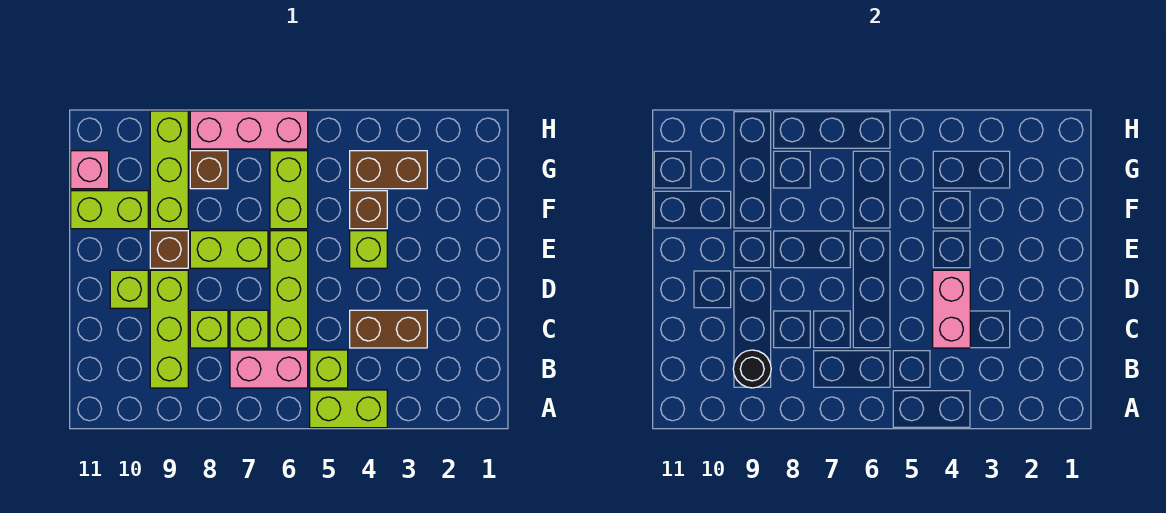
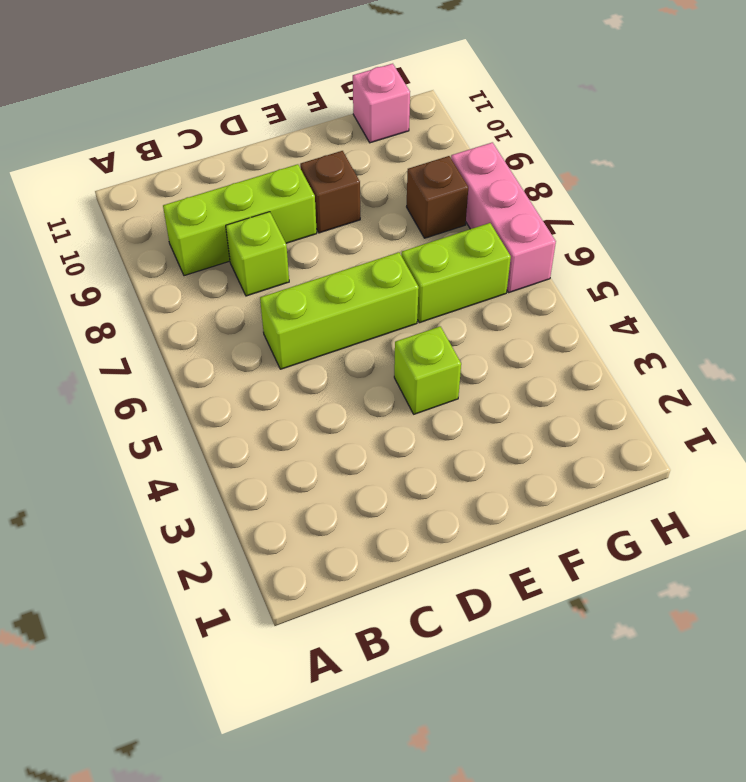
none -> lime brick A4:A5 level 1
none -> lime brick B5 level 1
none -> pink brick B6:B7 level 1

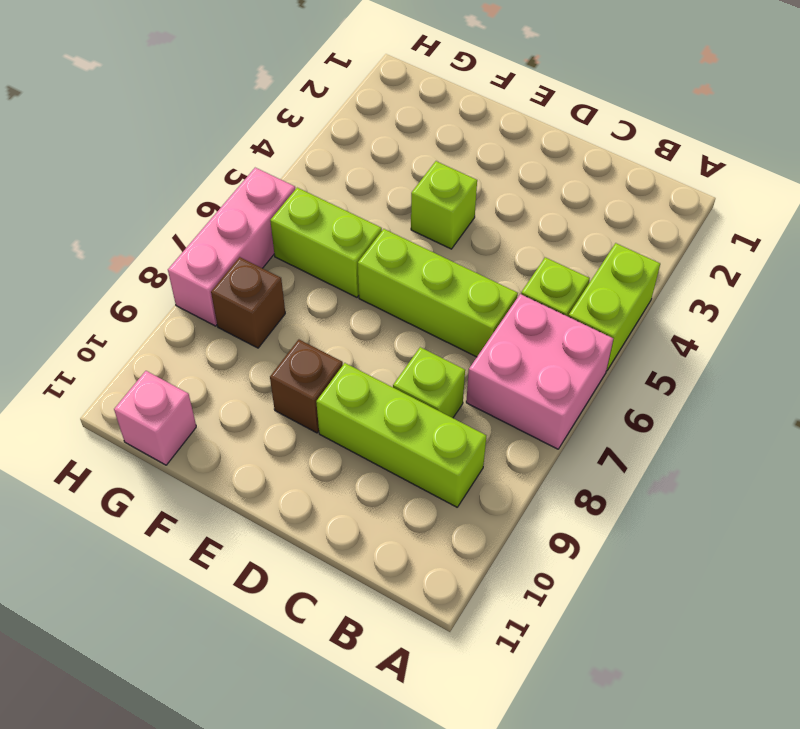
pink brick A6:B7 level 1 -> pink brick B6:B7 level 1
none -> brown brick C3:C4 level 1
none -> lime brick C7 level 1
none -> lime brick D10 level 1

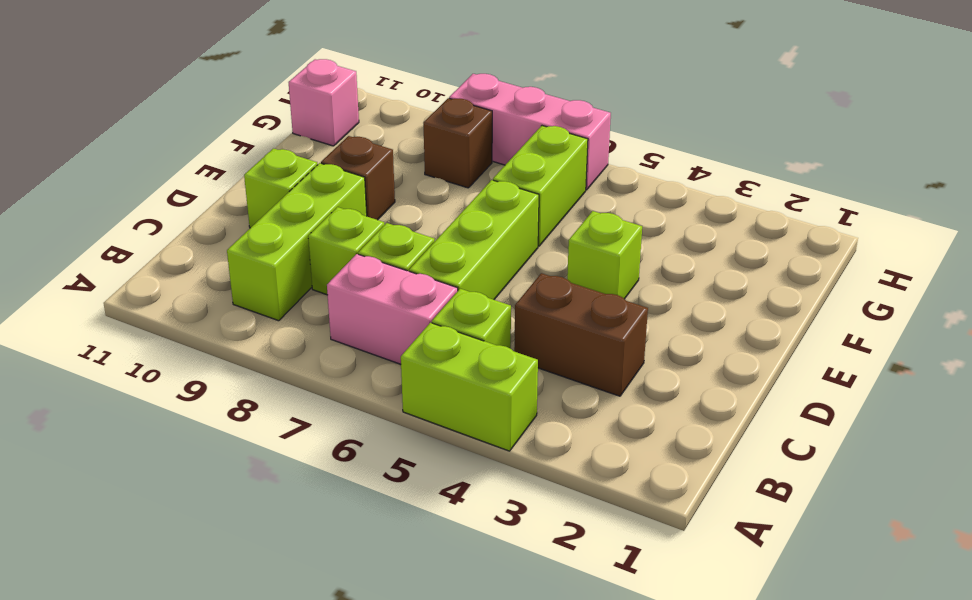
none -> lime brick E7:E8 level 1
none -> brown brick F4 level 1
none -> lime brick F9:H9 level 1

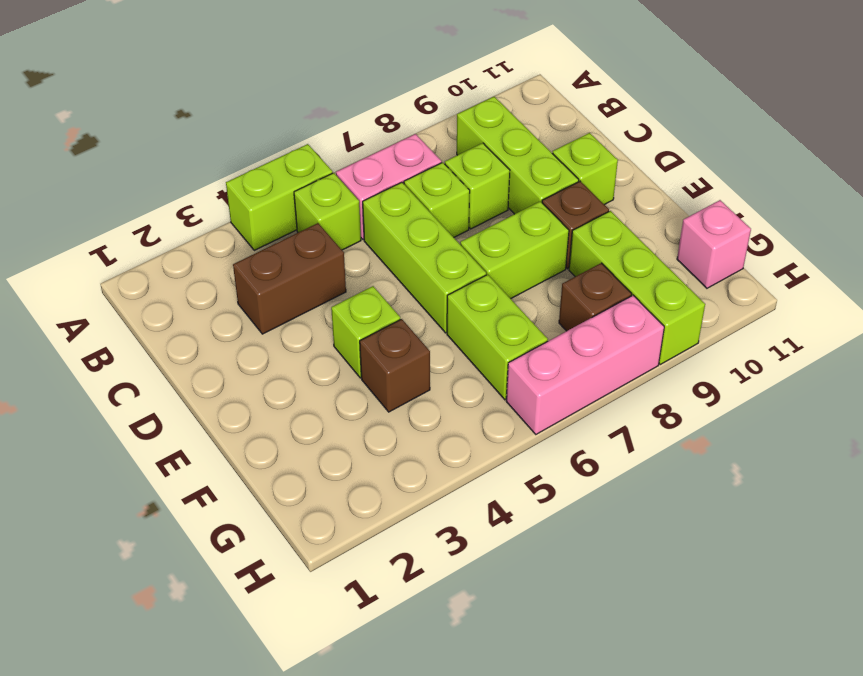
none -> lime brick F10:F11 level 1
none -> brown brick G3:G4 level 1
none -> black round brick B9 level 2

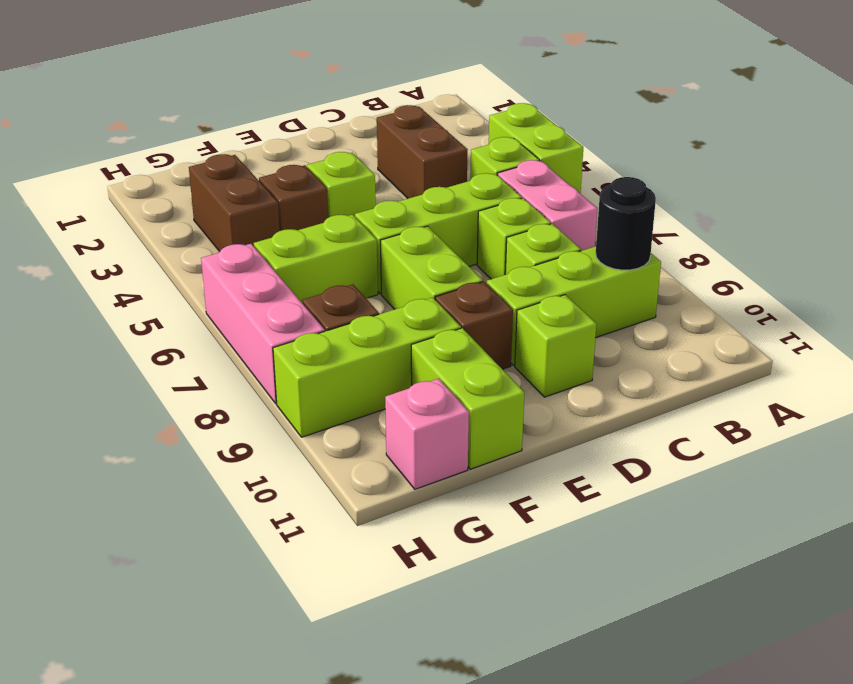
none -> pink brick C4:D4 level 2

